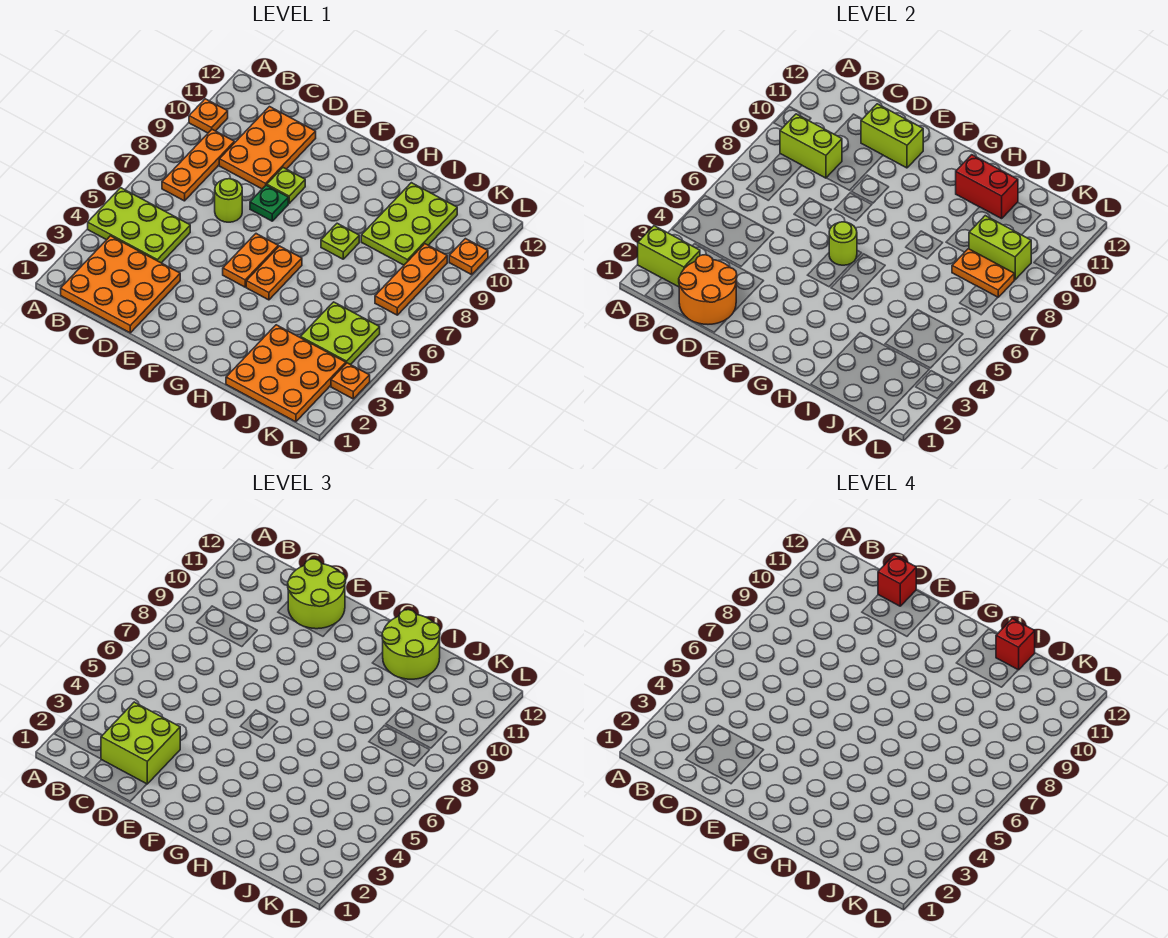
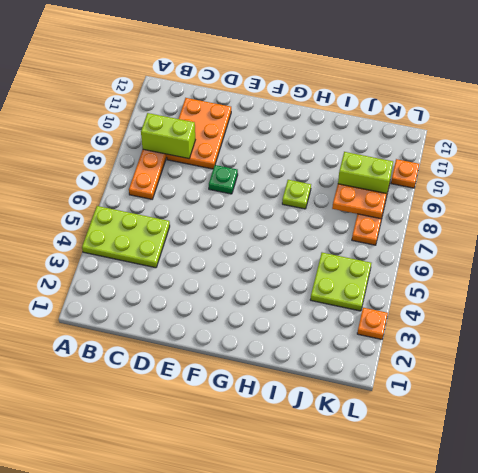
none -> orange plate A10 level 1
none -> orange plate B1:D3 level 1
none -> lime round brick D7 level 1
none -> lime plate E9 level 1

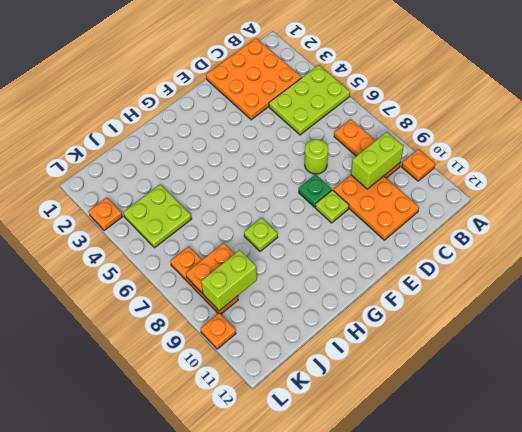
none -> orange plate F5:F6 level 1
none -> orange plate G5:G6 level 1
none -> orange plate I1:K3 level 1
none -> lime plate I9:J11 level 1

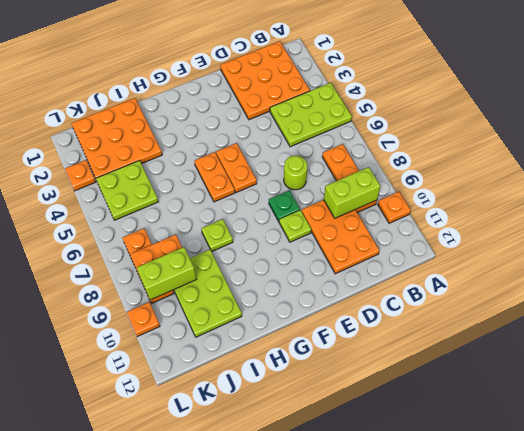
none -> lime brick A2:B2 level 2
none -> orange round brick C1:D2 level 2
none -> lime brick D11:E11 level 2
none -> lime round brick F6 level 2

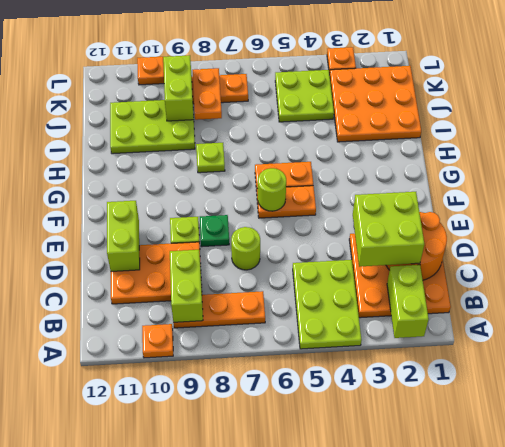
none -> red brick H11:I11 level 2
none -> lime round brick D11:E12 level 3
none -> lime round brick H11:I12 level 3
none -> red brick D12 level 4

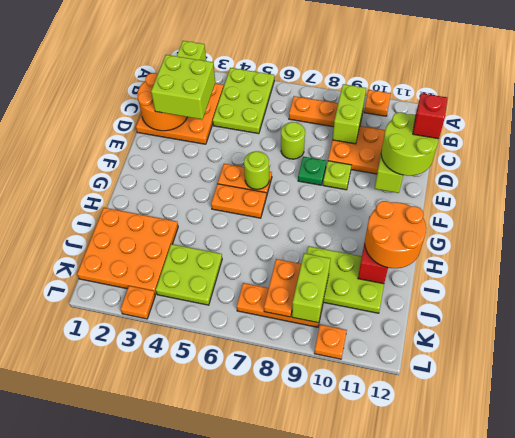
orange round brick H11:I12 level 3 -> lime round brick H11:I12 level 3
none -> lime plate H8 level 1
none -> red brick I12 level 4

